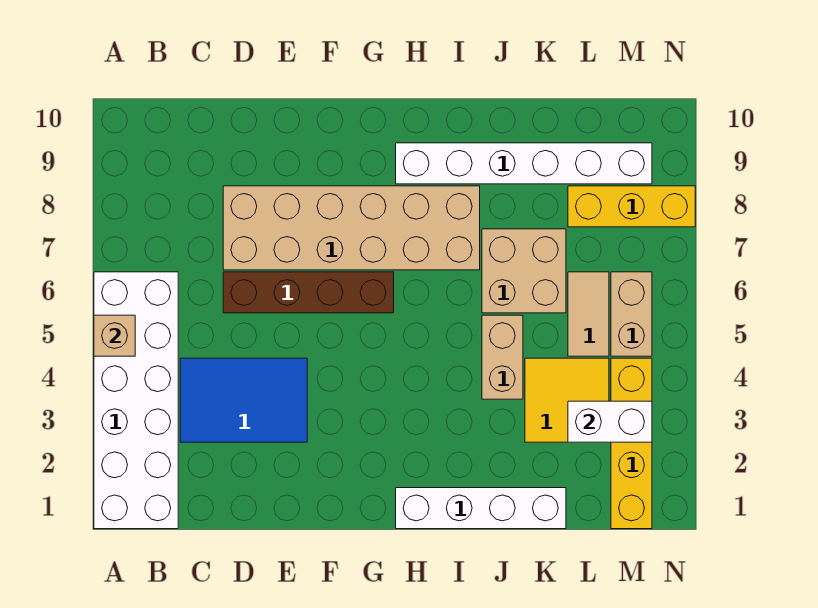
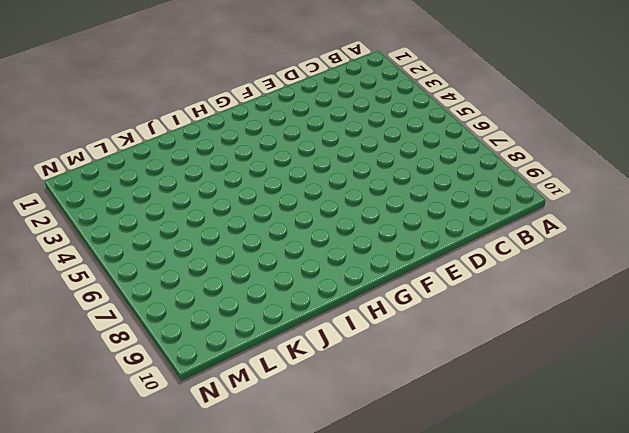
none -> white brick A1:B6 level 1
none -> blue tile C3:E4 level 1
none -> brown brick D6:G6 level 1

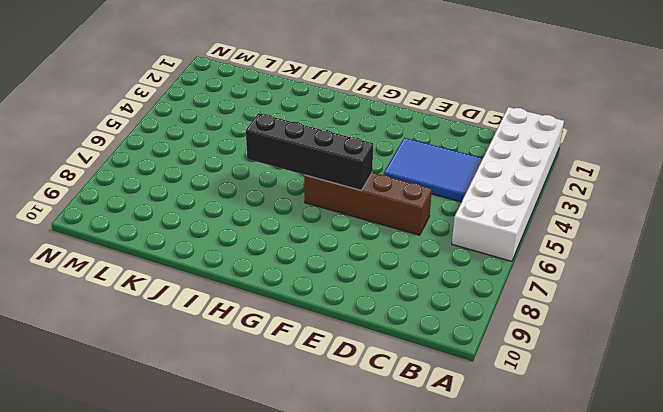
black brick F6:I6 level 2 -> none
none -> tan brick D7:I8 level 1
none -> white brick H1:K1 level 1
none -> white brick H9:M9 level 1

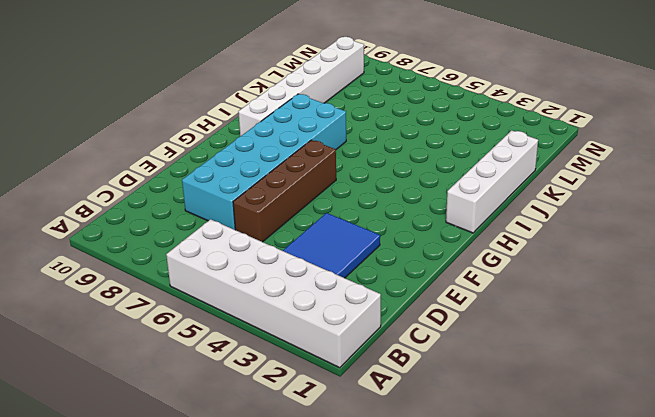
cyan brick D7:I8 level 1 -> tan brick D7:I8 level 1
none -> tan brick J4:J5 level 1
none -> tan brick J6:K7 level 1
none -> yellow tile K3:L4 level 1

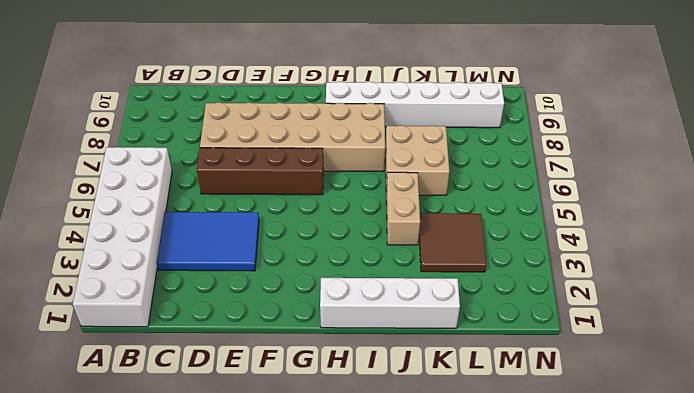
brown tile K3:L4 level 1 -> yellow tile K3:L4 level 1
none -> tan tile L5:L6 level 1
none -> yellow brick L8:N8 level 1
none -> yellow brick M1:M4 level 1

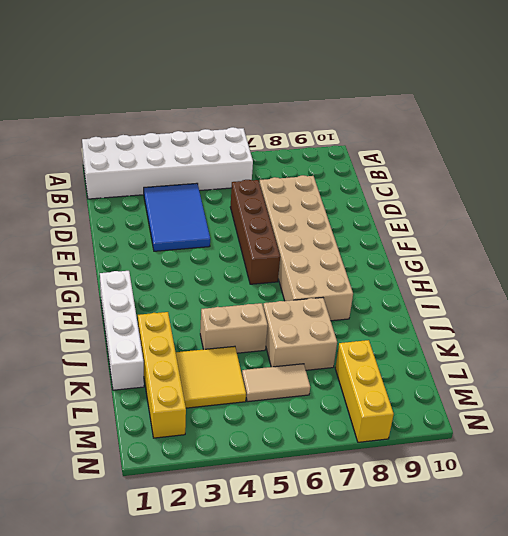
yellow brick J2:M2 level 1 -> yellow brick M1:M4 level 1
none -> white brick H9:M9 level 1
none -> tan brick M5:M6 level 1
none -> tan brick A5 level 2

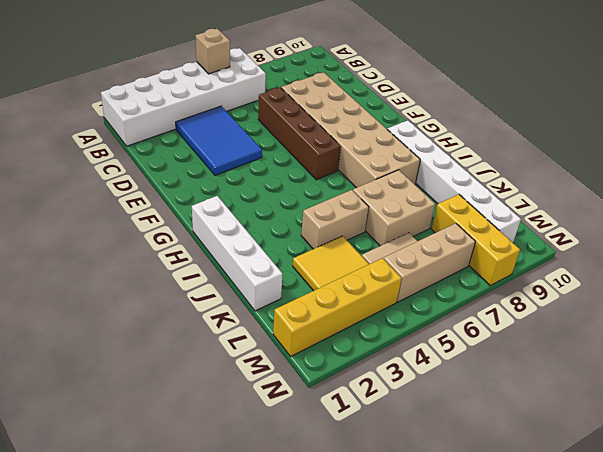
tan brick M5:M7 level 1 -> tan brick M5:M6 level 1
none -> white brick L3:M3 level 2

